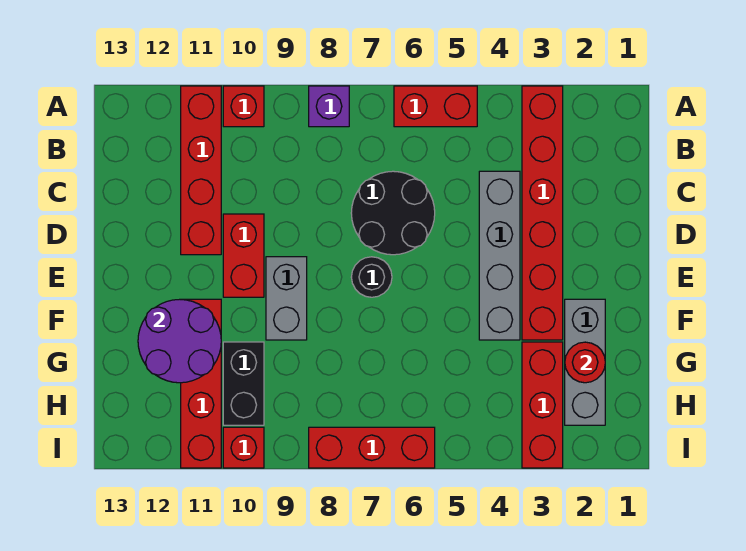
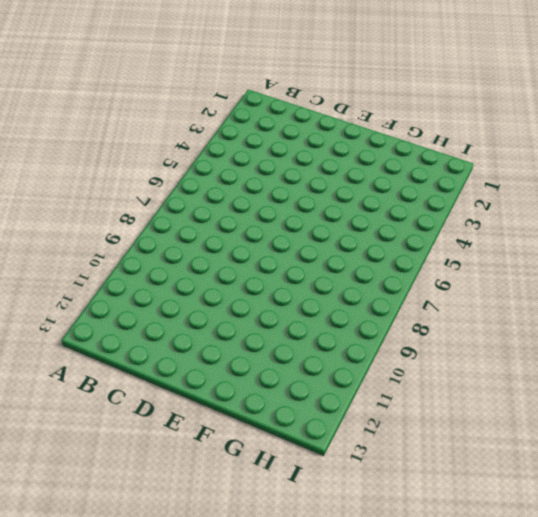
none -> red brick A3:F3 level 1
none -> red brick A5:A6 level 1
none -> purple brick A8 level 1

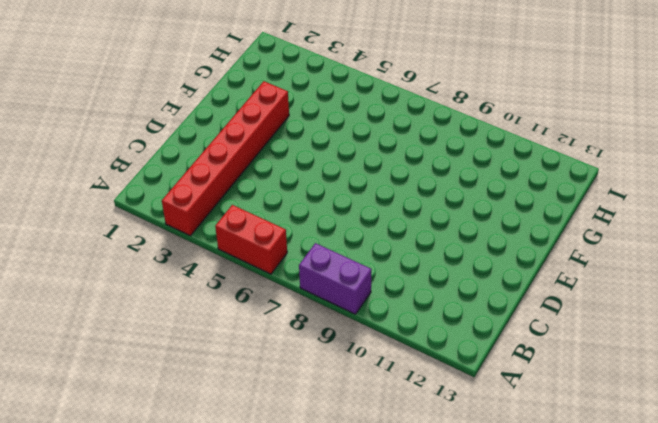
purple brick A8:A9 level 1 -> purple brick A8 level 1
none -> red brick A10 level 1
none -> red brick A11:D11 level 1
none -> grey brick C4:F4 level 1

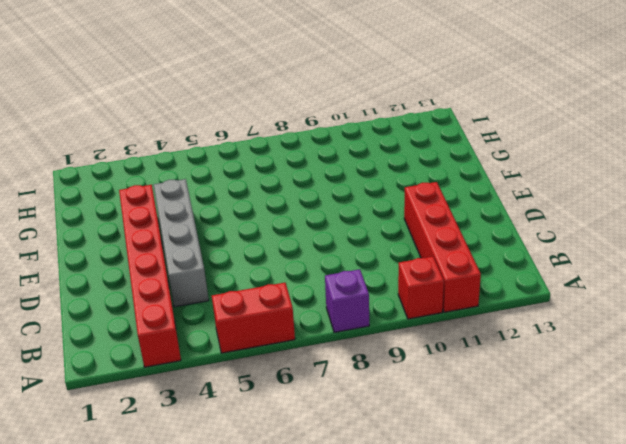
none -> black round brick C6:D7 level 1
none -> red brick D10:E10 level 1
none -> black round brick E7 level 1

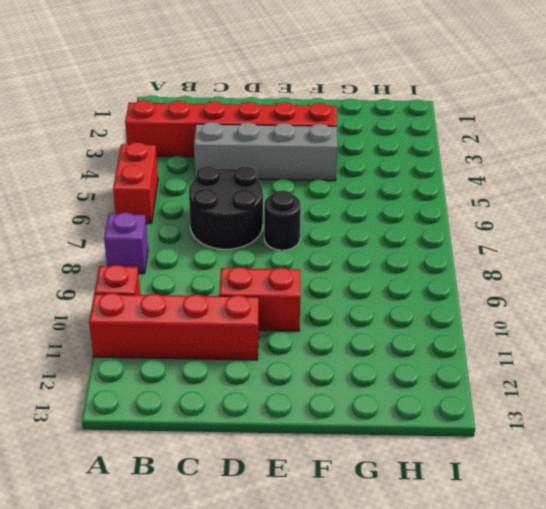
none -> grey brick E9:F9 level 1
none -> grey brick F2:H2 level 1
none -> red brick F11:I11 level 1

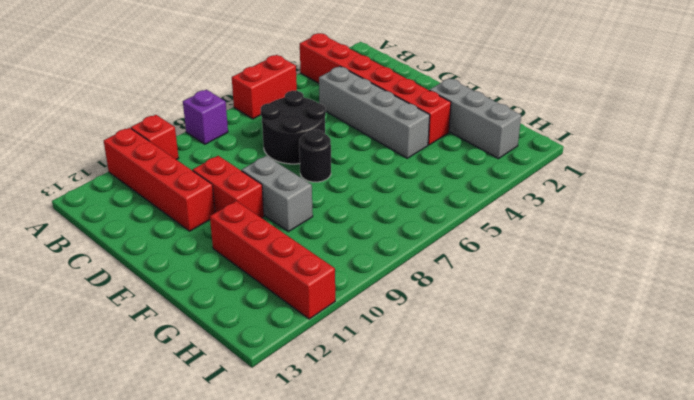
none -> red brick G3:I3 level 1
none -> black brick G10:H10 level 1
none -> red brick I6:I8 level 1

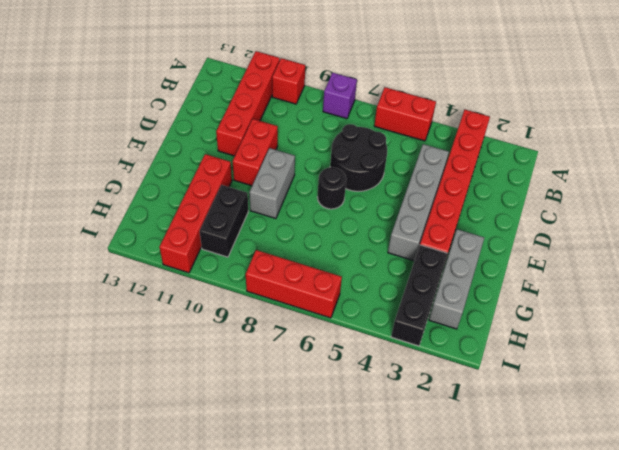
black brick G3:I3 level 1 -> red brick G3:I3 level 1
none -> red brick I10 level 1
none -> purple round brick F11:G12 level 2
none -> red round brick G2 level 2

